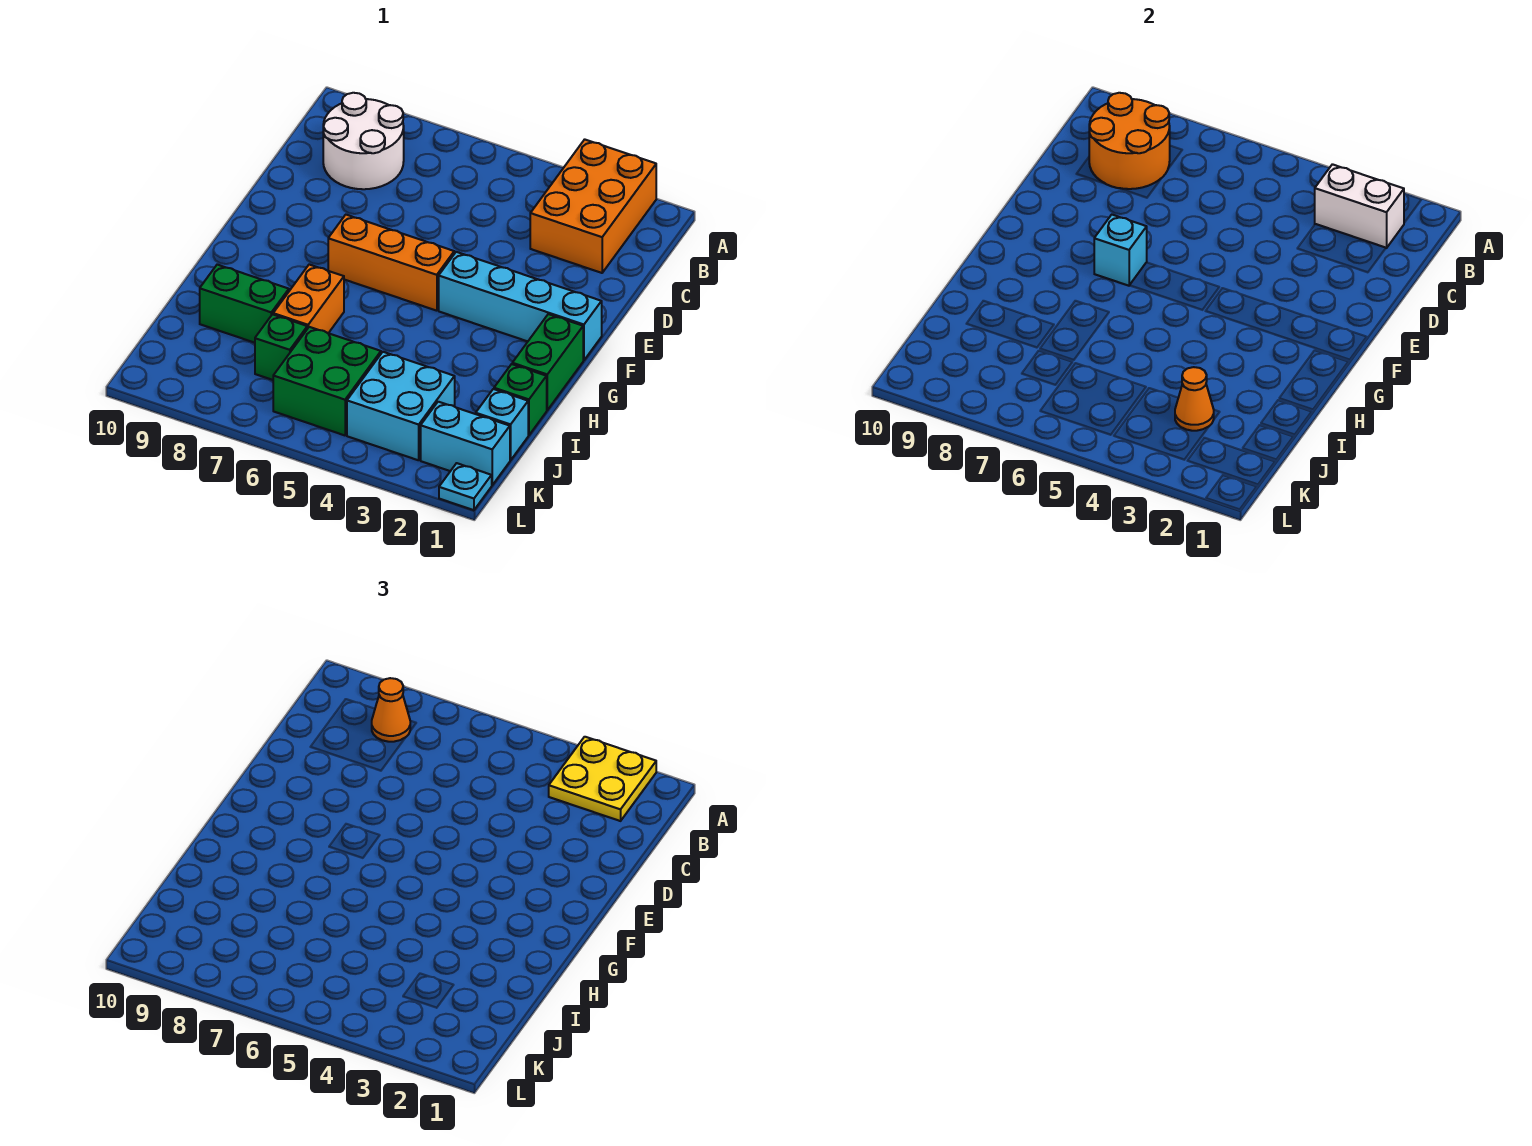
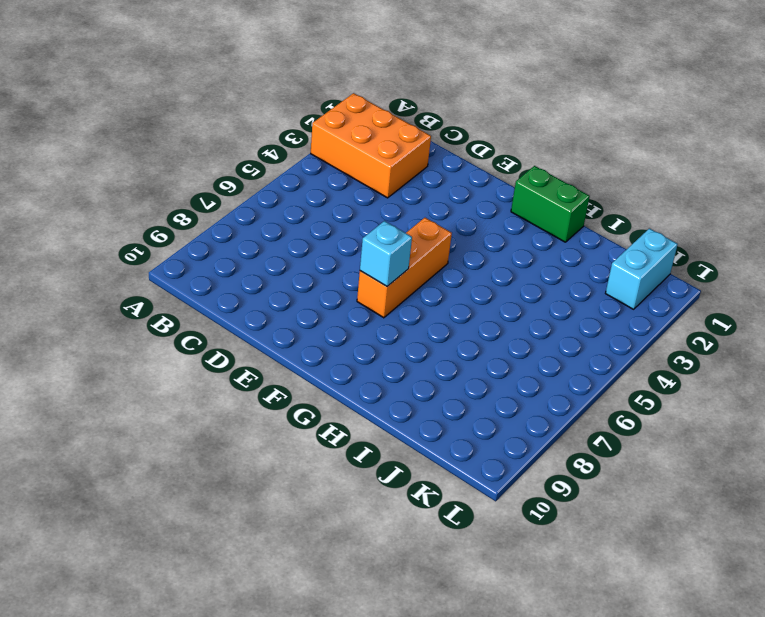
none -> white round brick B8:C9 level 1
none -> cyan brick F1:F4 level 1
none -> orange brick H7:I7 level 1

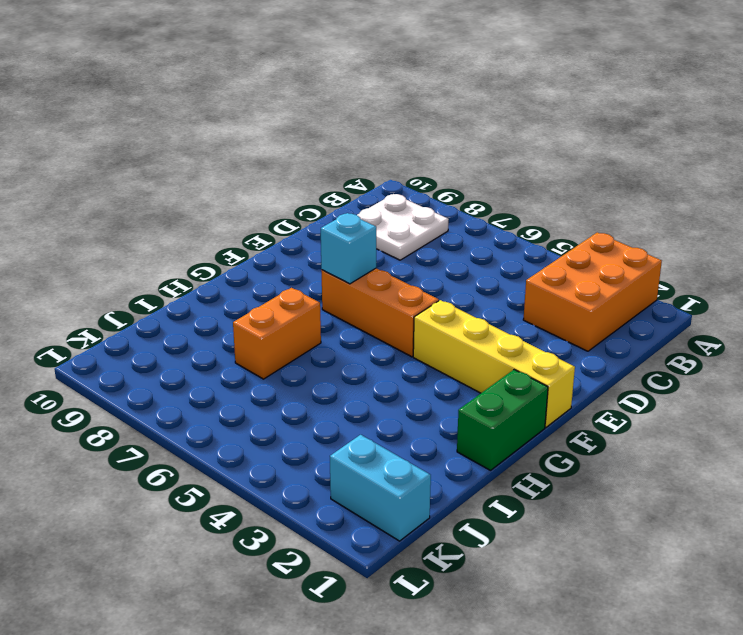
white plate B8:C9 level 1 -> white round brick B8:C9 level 1
yellow brick F1:F4 level 1 -> cyan brick F1:F4 level 1
none -> green brick I1 level 1
none -> green brick I8:I9 level 1
none -> cyan brick J1 level 1

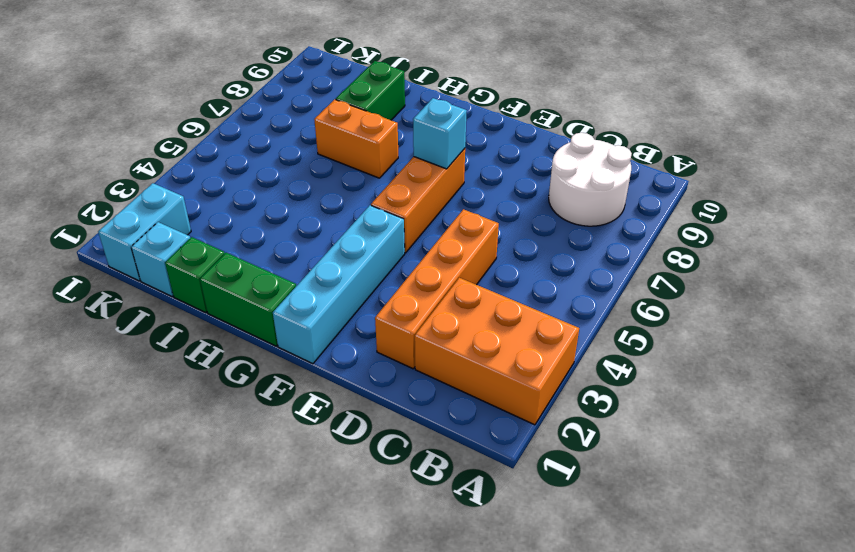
orange brick D2:D5 level 1 -> none
none -> cyan brick J3:K4 level 1
none -> green brick J5:K6 level 1
none -> green brick J7 level 1

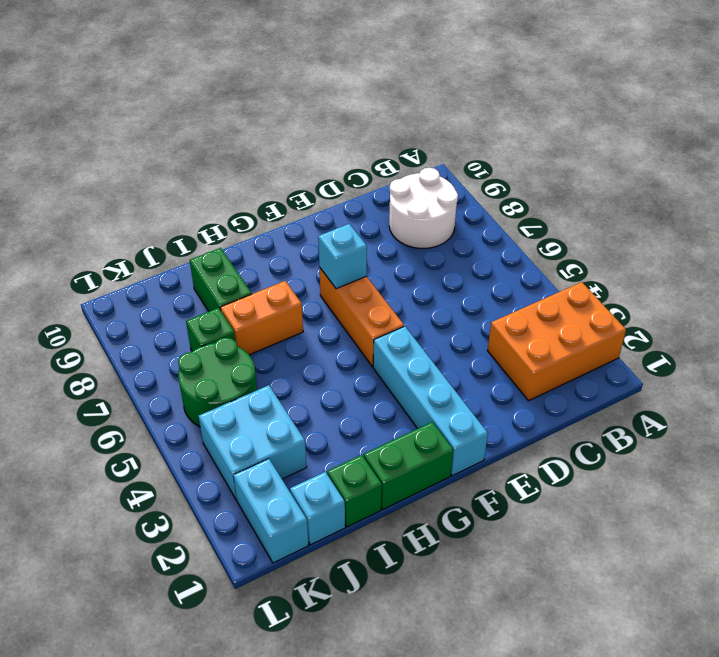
green round brick J5:K6 level 1 -> green brick J5:K6 level 1
none -> cyan plate L1 level 1
none -> white brick B2:B3 level 2
none -> orange round brick B8:C9 level 2

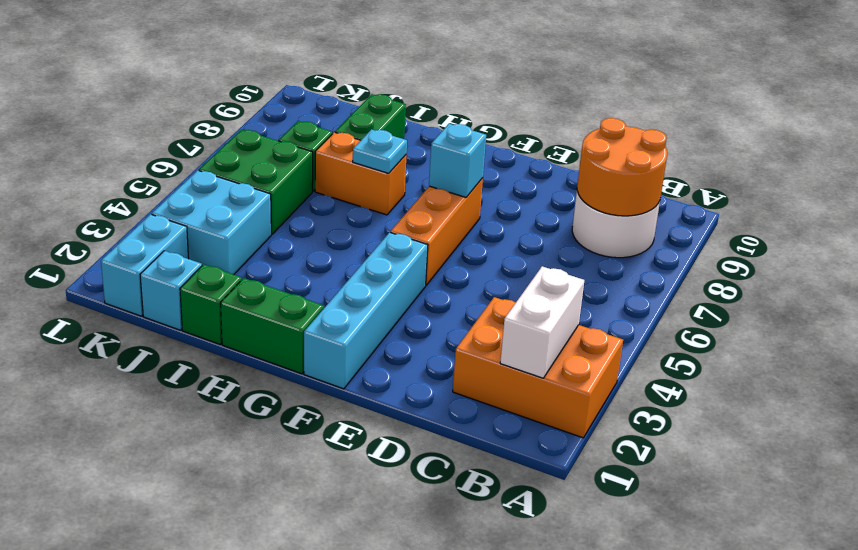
cyan plate H7 level 2 -> cyan plate L1 level 1
none -> orange cone J3 level 2
none -> yellow plate A2:B3 level 3
none -> orange cone B8 level 3

